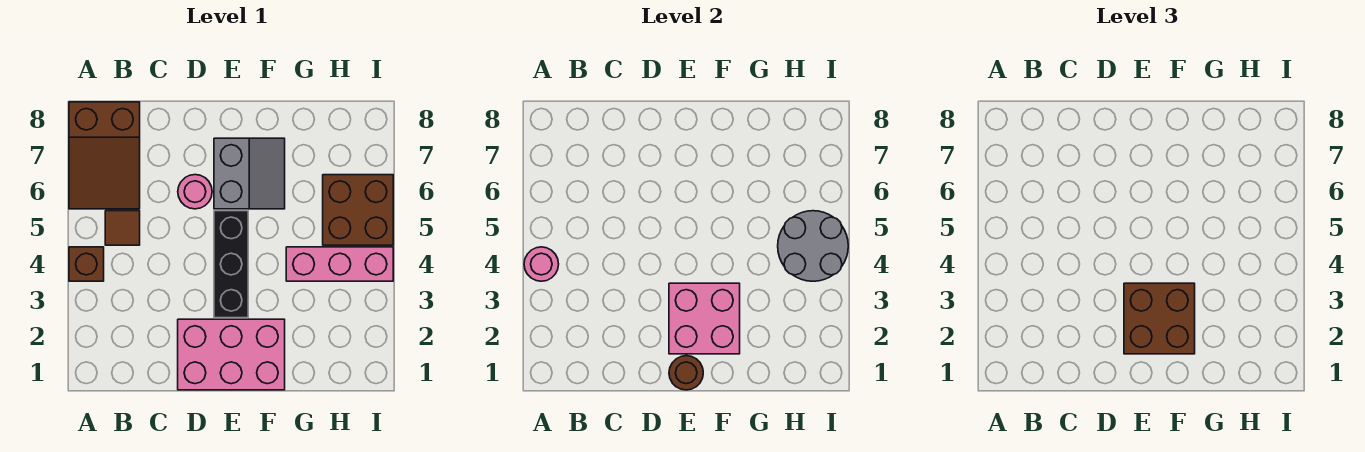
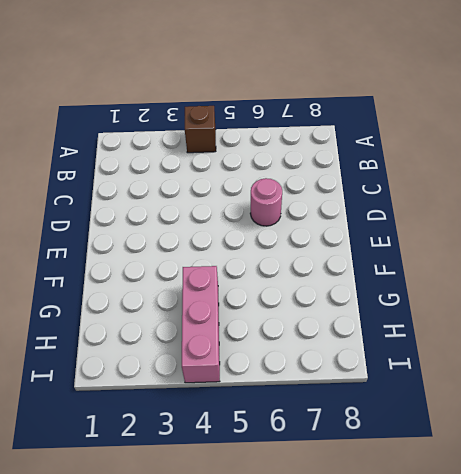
none -> brown slope A6:B8 level 1 top 8
none -> brown tile B5 level 1
none -> pink brick D1:F2 level 1

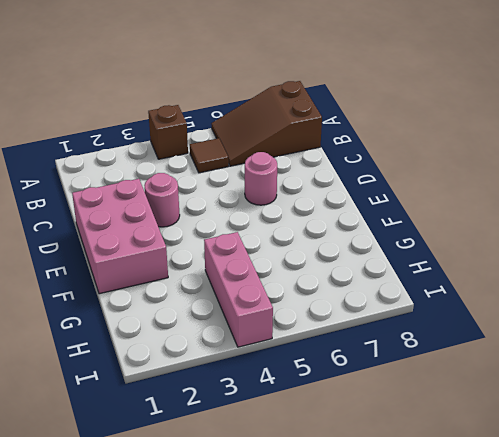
pink round brick D3 level 1 -> pink round brick A4 level 2
none -> black brick E3:E5 level 1
none -> grey slope E6:F7 level 1 top E
none -> brown brick H5:I6 level 1

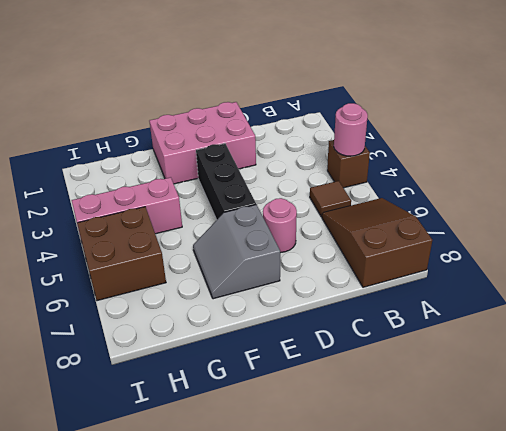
none -> brown round brick E1 level 2
none -> pink brick E2:F3 level 2
none -> grey round brick H4:I5 level 2

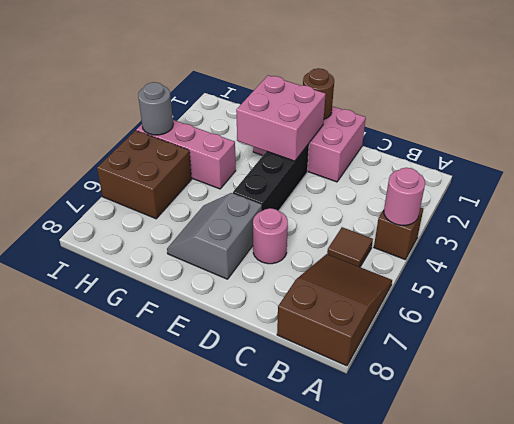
grey round brick I4 level 2 -> grey round brick H4:I5 level 2
none -> brown brick E2:F3 level 3

